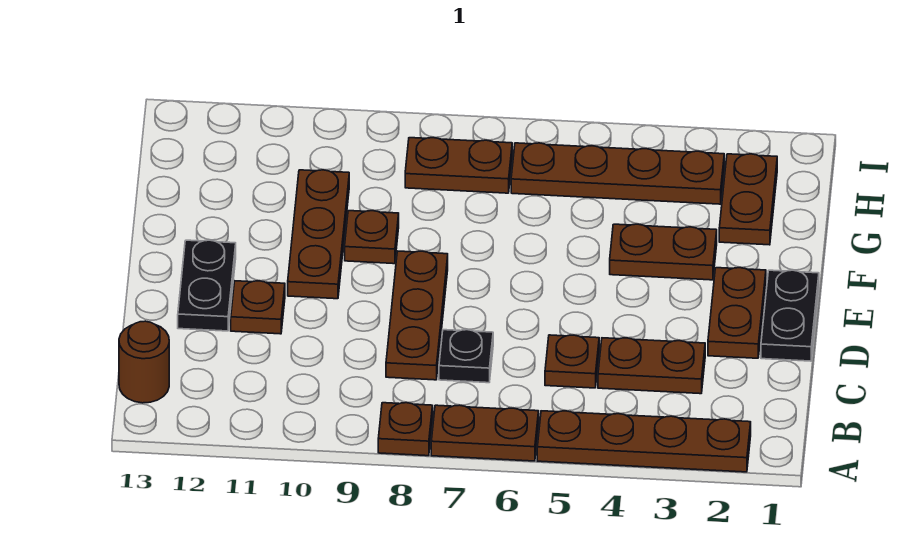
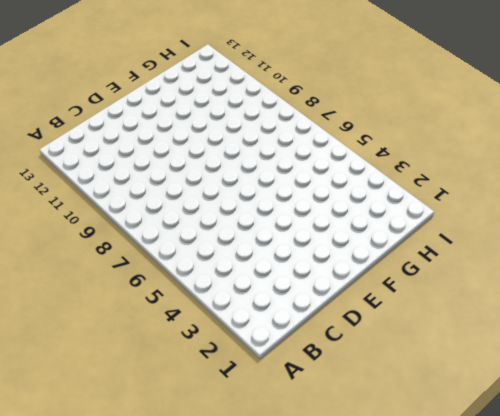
none -> brown plate A2:A5 level 1
none -> brown plate A6:A7 level 1
none -> brown plate A8 level 1

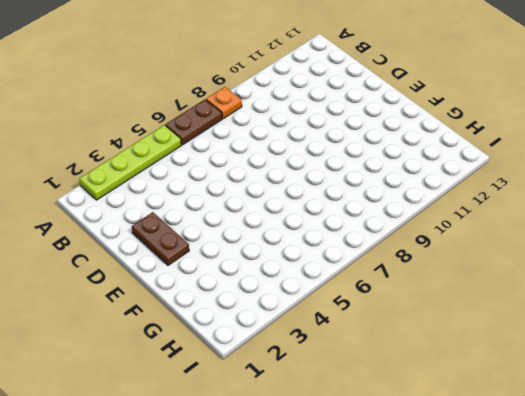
lime plate A2:A5 level 1 -> brown plate A2:A5 level 1
orange plate A8 level 1 -> brown plate A8 level 1
none -> brown round brick B13 level 1
none -> brown plate C3:C4 level 1
none -> brown plate C5 level 1

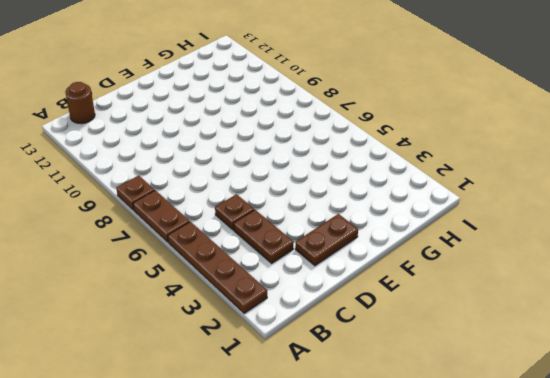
none -> black plate C7 level 1
none -> brown plate C8:E8 level 1
none -> black plate D1:E1 level 1

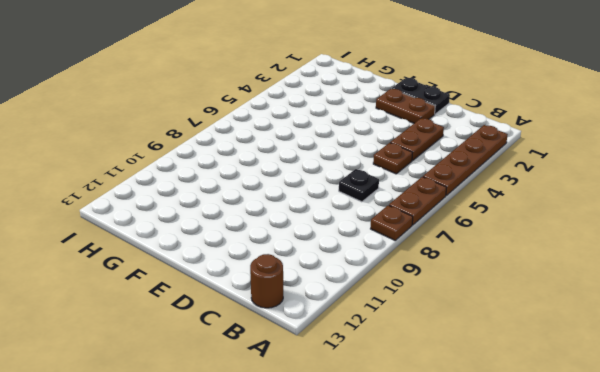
none -> brown plate C8:E8 level 1
none -> brown plate D11 level 1
none -> black plate D12:E12 level 1

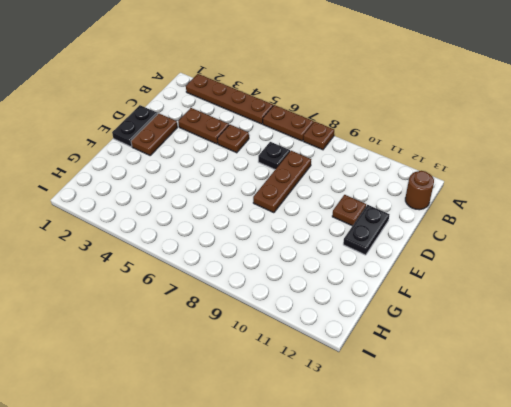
none -> brown plate E10:G10 level 1
none -> brown plate F3:F4 level 1
none -> brown plate F9 level 1

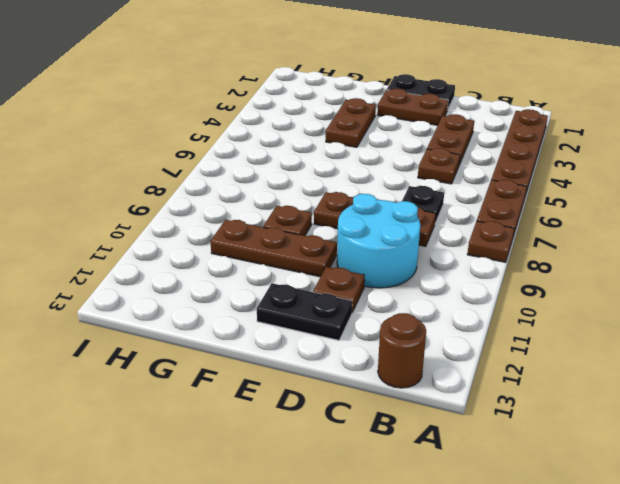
cyan round brick C9:D10 level 1 -> none
none -> brown plate G2:H2 level 1
none -> brown plate H3:H6 level 1
none -> brown plate H7:H8 level 1

